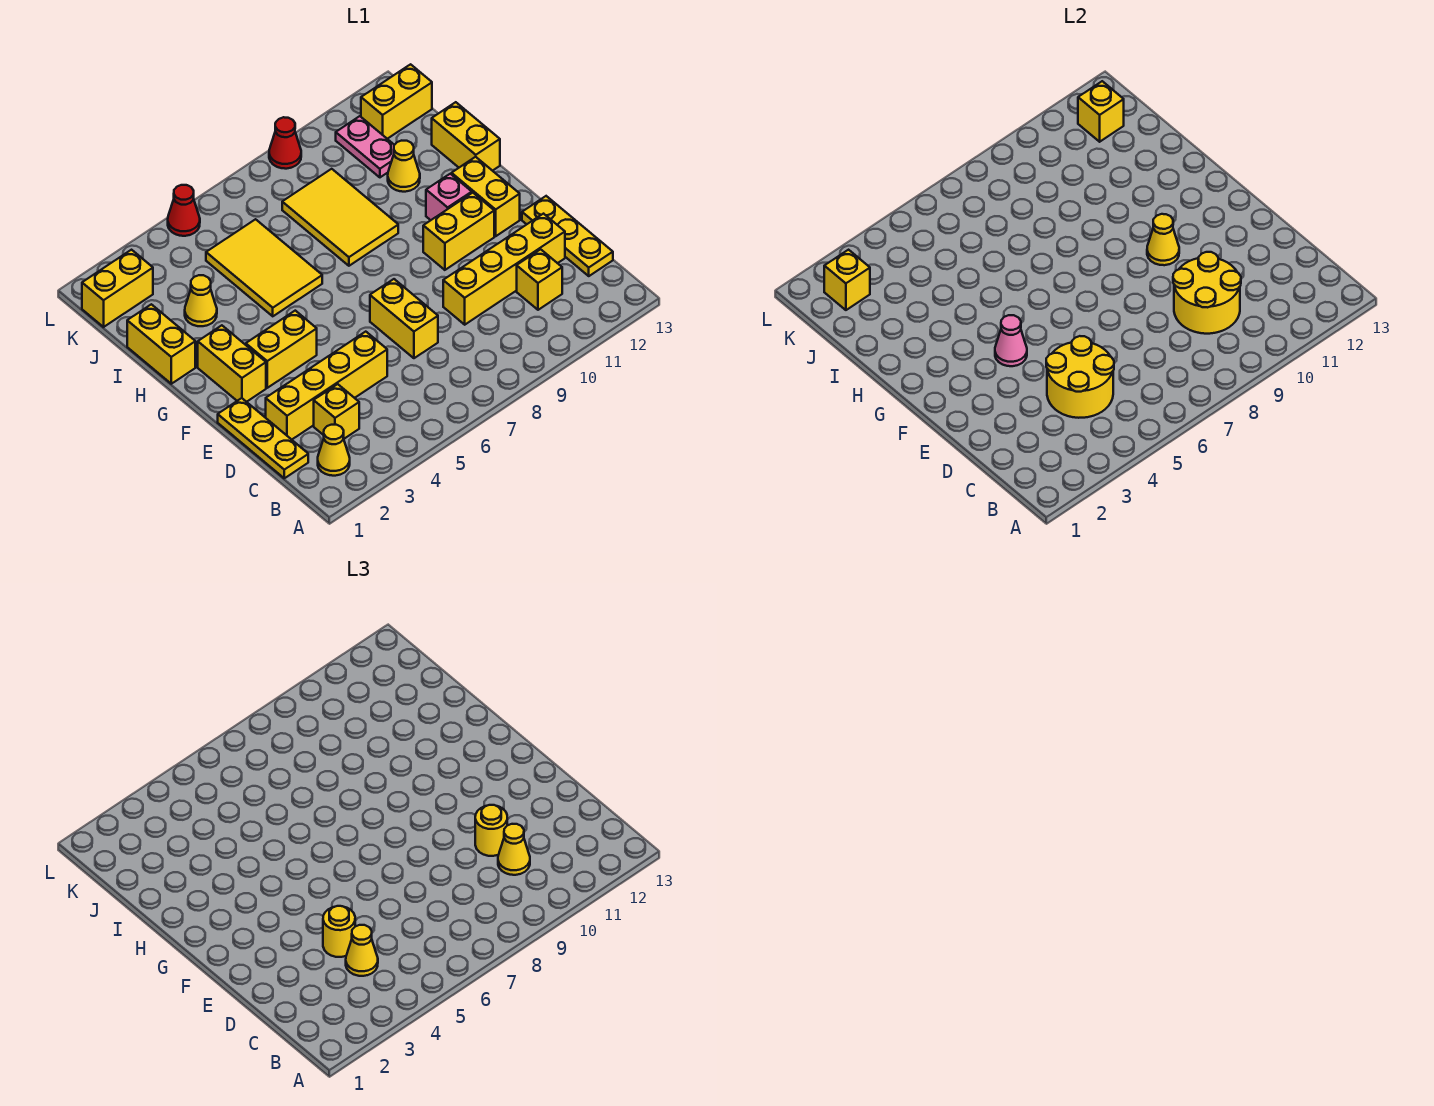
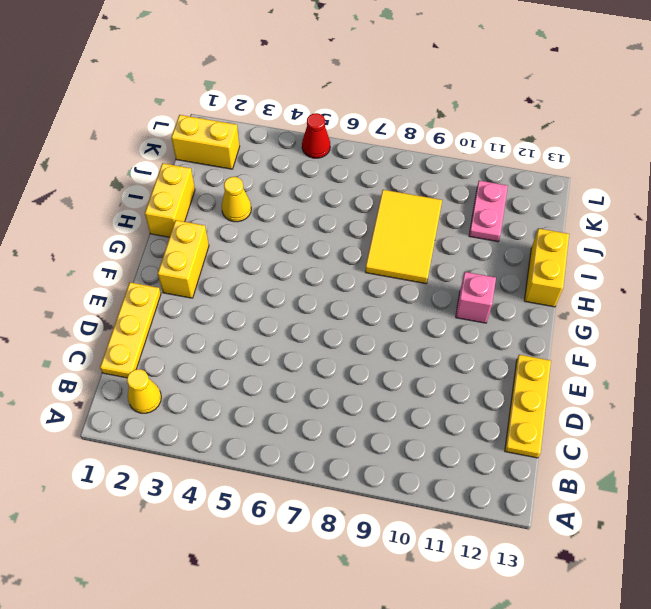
none -> yellow brick C3 level 1
none -> yellow brick C11 level 1
none -> yellow brick D2:D5 level 1
none -> yellow brick D7:E7 level 1

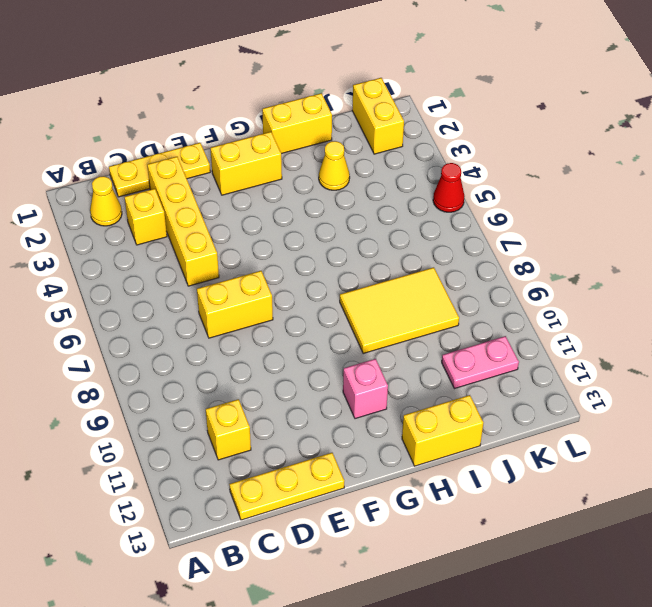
none -> yellow brick D9:D12 level 1
none -> yellow brick F3:F4 level 1
none -> yellow brick F10:F11 level 1
none -> yellow brick F12:G12 level 1

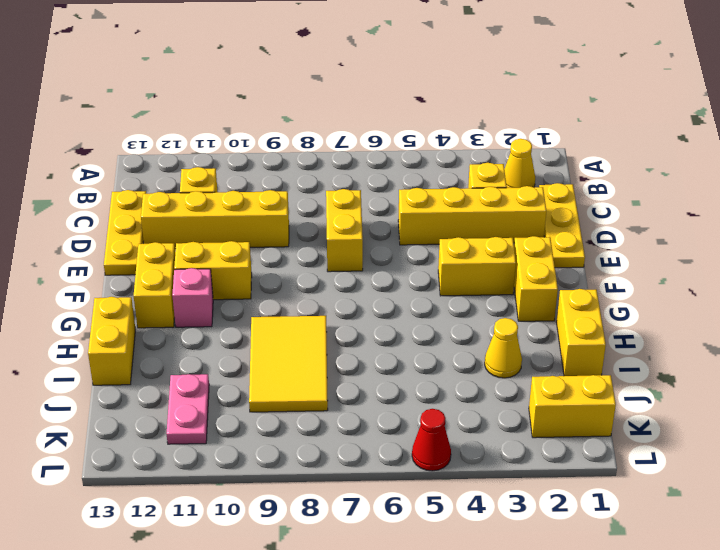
none -> yellow tile H5:J6 level 1
none -> yellow cone I11 level 1
none -> yellow brick K12:K13 level 1
none -> red cone L9 level 1

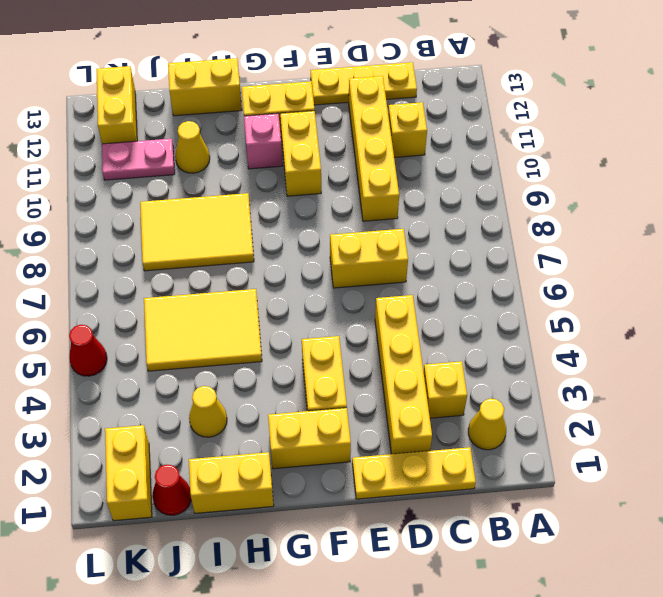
red cone J1 level 1 -> red cone L9 level 1
none -> yellow round brick C4:D5 level 2
none -> yellow round brick C9:D10 level 2
none -> pink cone F4 level 2
none -> yellow cone F10 level 2

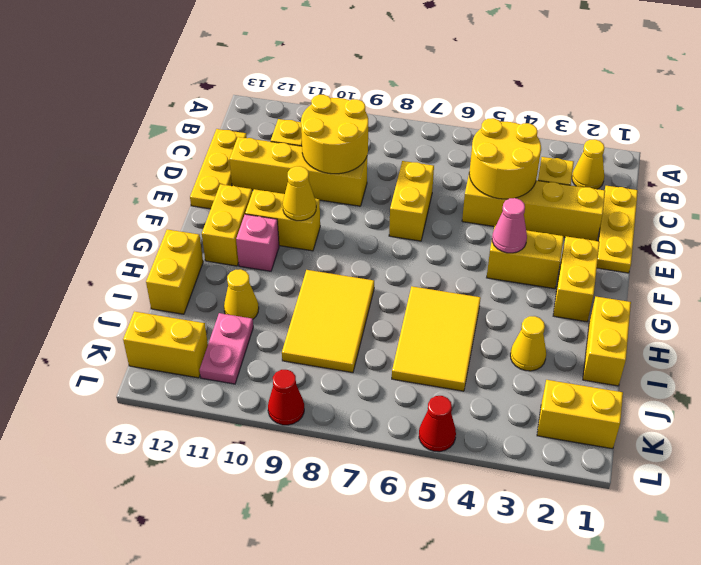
none -> yellow brick K2 level 2
none -> yellow brick K12 level 2
none -> yellow cone C4 level 3
none -> yellow cone C10 level 3

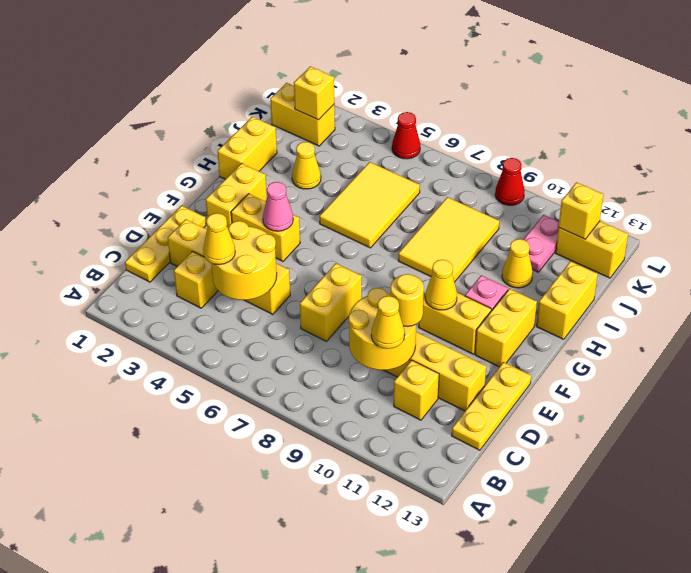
none -> yellow cone B2 level 1
none -> yellow round brick D4 level 3

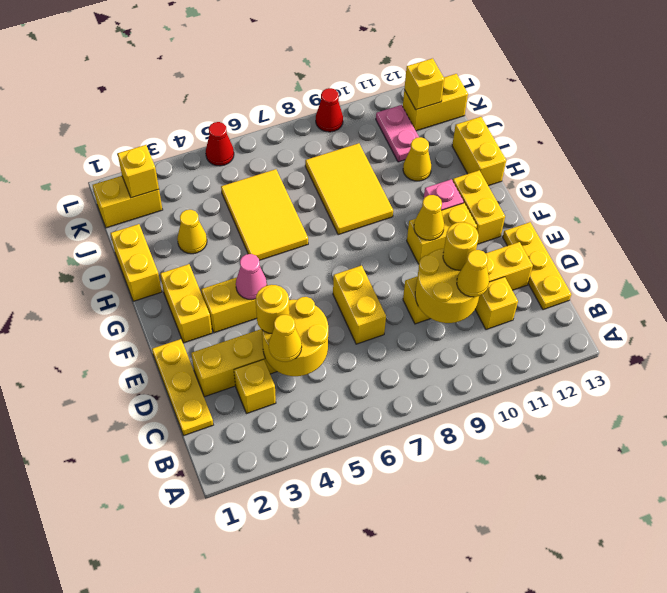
none -> yellow cone B2 level 1

